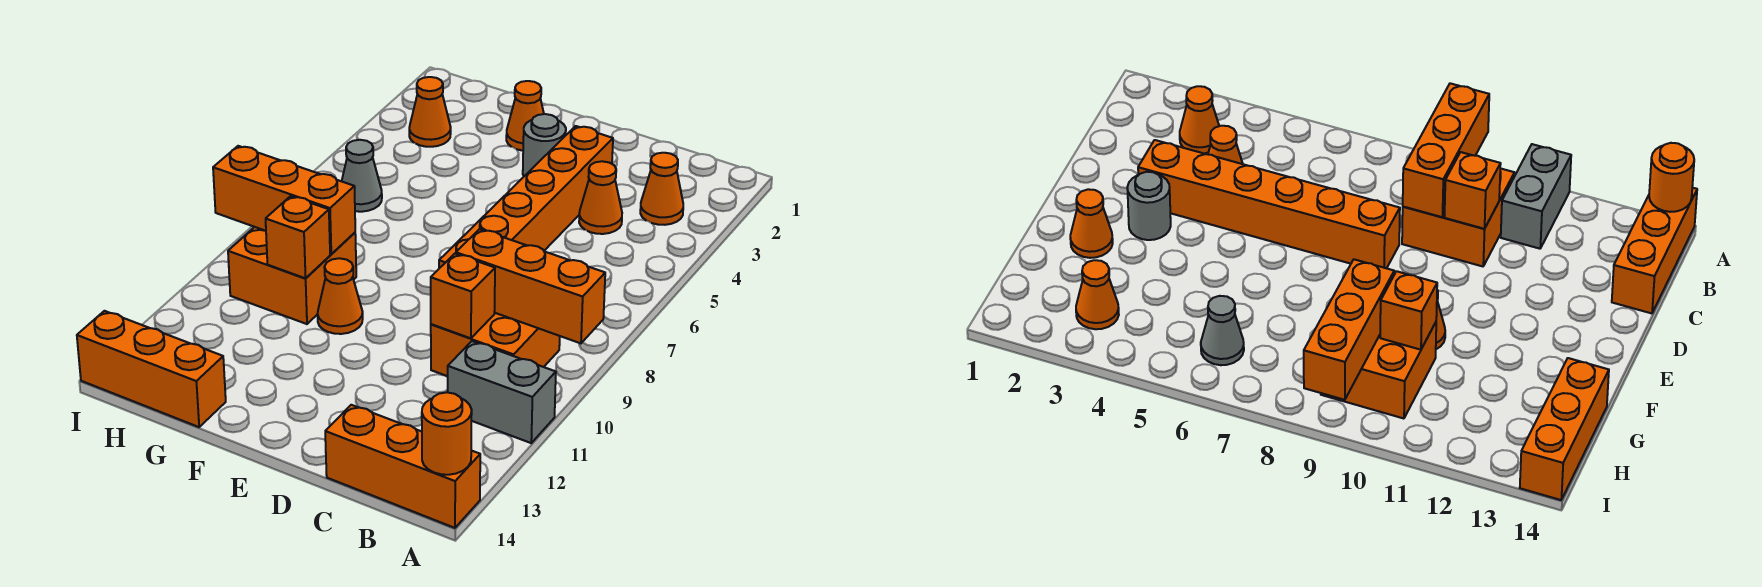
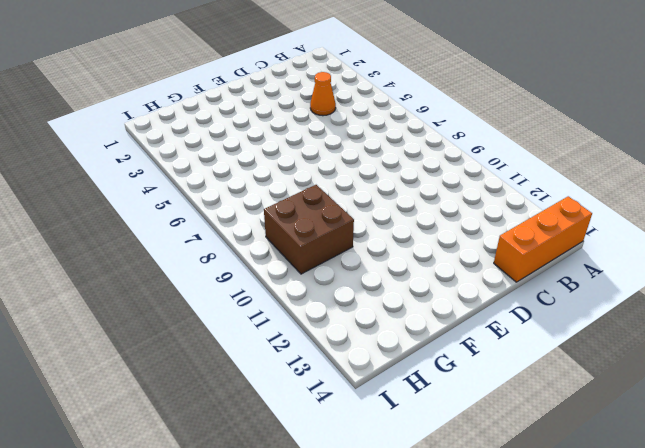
brown brick G9:H10 level 1 -> orange brick G9:H10 level 1
none -> grey brick A11:B11 level 1
none -> orange cone B3 level 1
none -> orange brick B9:C10 level 1

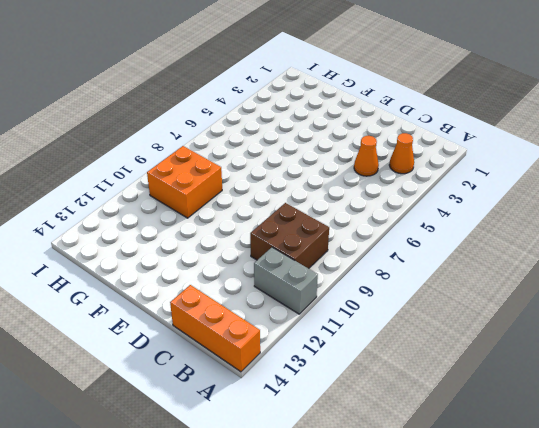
brown brick B9:C10 level 1 -> orange brick B9:C10 level 1
none -> orange brick D3:D8 level 1
none -> grey round brick E3 level 1
none -> orange cone F2 level 1

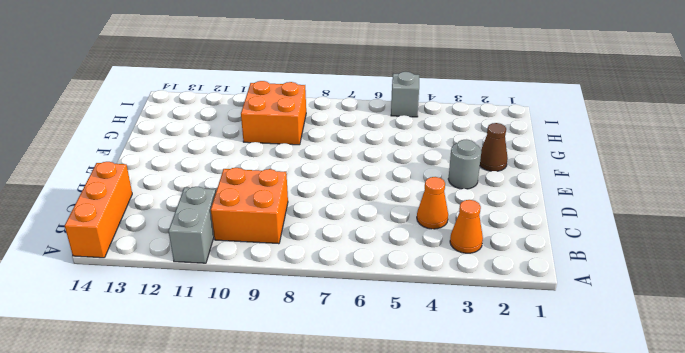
brown cone F2 level 1 -> orange cone F2 level 1
grey brick I5 level 1 -> none
none -> orange brick D3:D8 level 1
none -> orange cone F10 level 1
none -> orange brick G14:I14 level 1

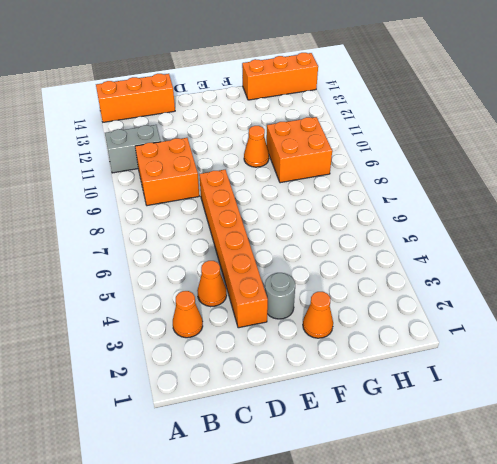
none -> orange cone H3 level 1
none -> grey cone H6 level 1
none -> orange brick A9:C9 level 2

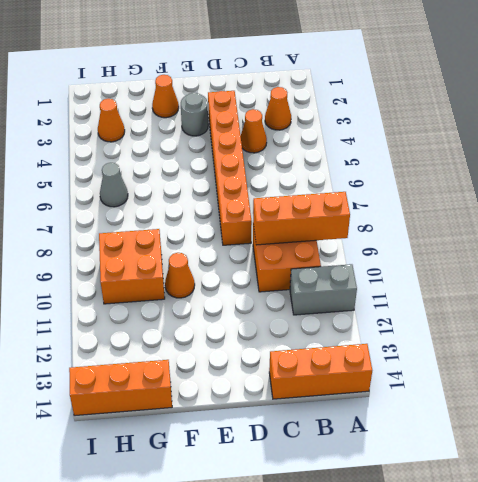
none -> orange round brick A14 level 2
none -> orange brick C10 level 2
none -> orange brick G9:I9 level 2

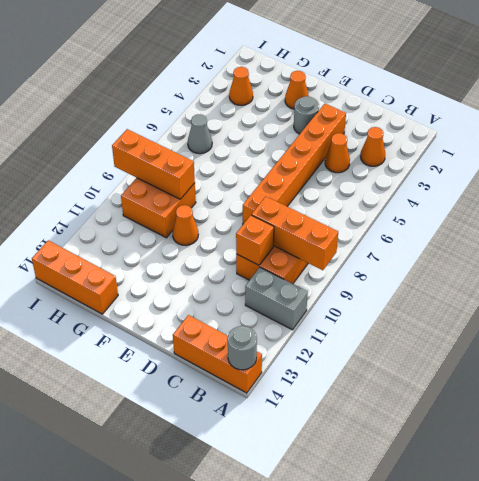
grey round brick A14 level 2 -> orange round brick A14 level 2
none -> orange brick G10 level 2

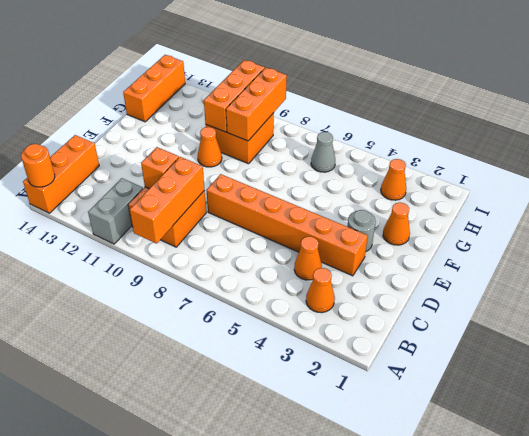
orange brick G10:I10 level 2 -> orange brick G10 level 2

